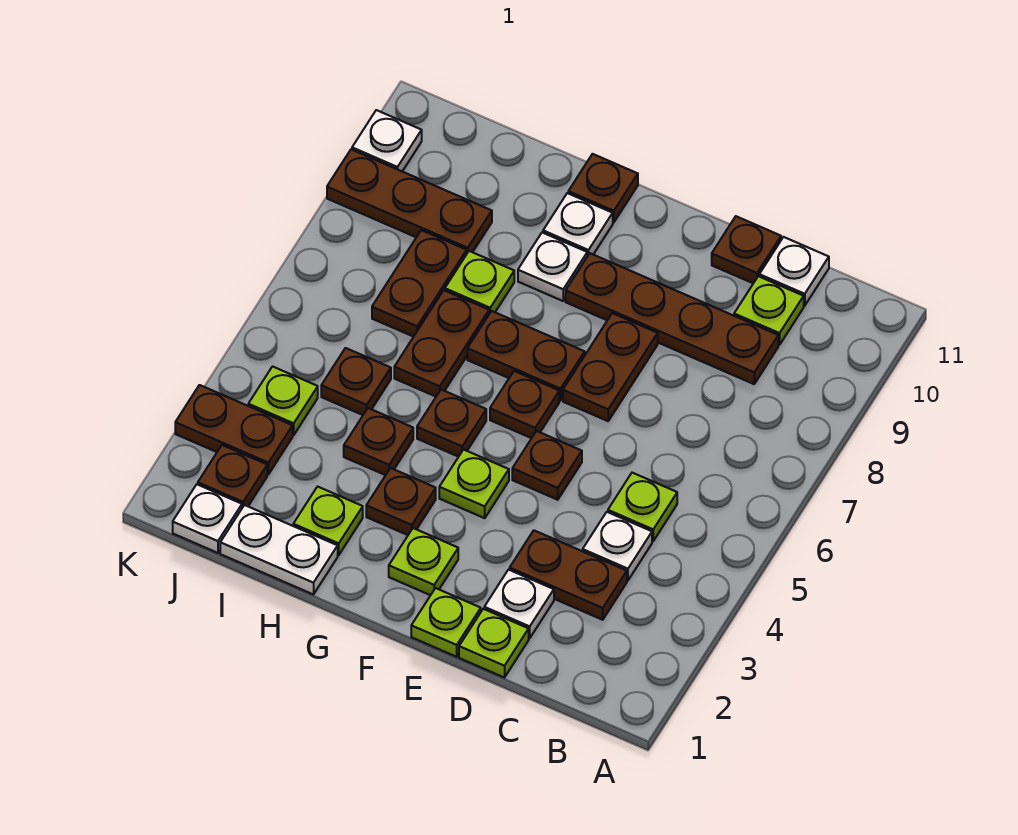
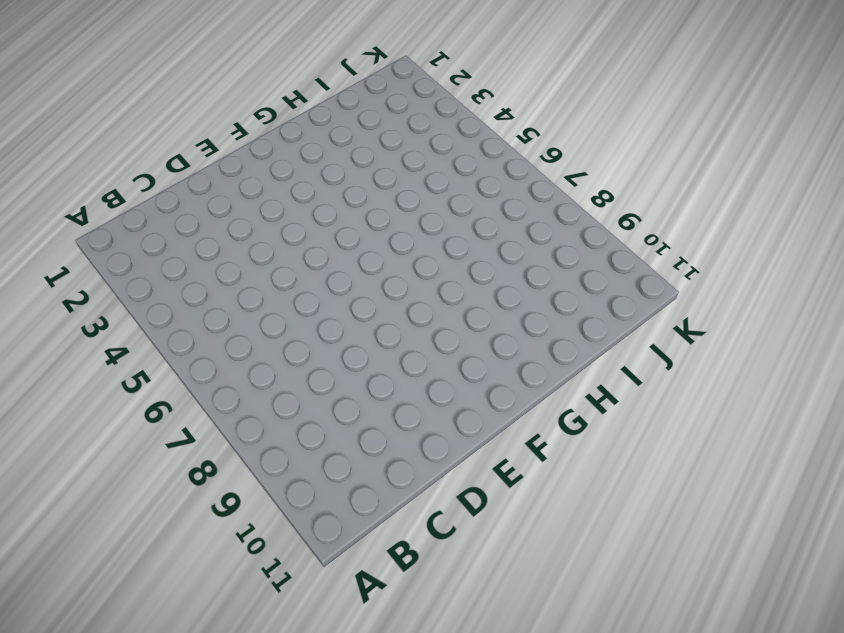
none -> brown plate C3:D3 level 1
none -> white plate C4 level 1
none -> lime plate C5 level 1
none -> brown plate C9:F9 level 1

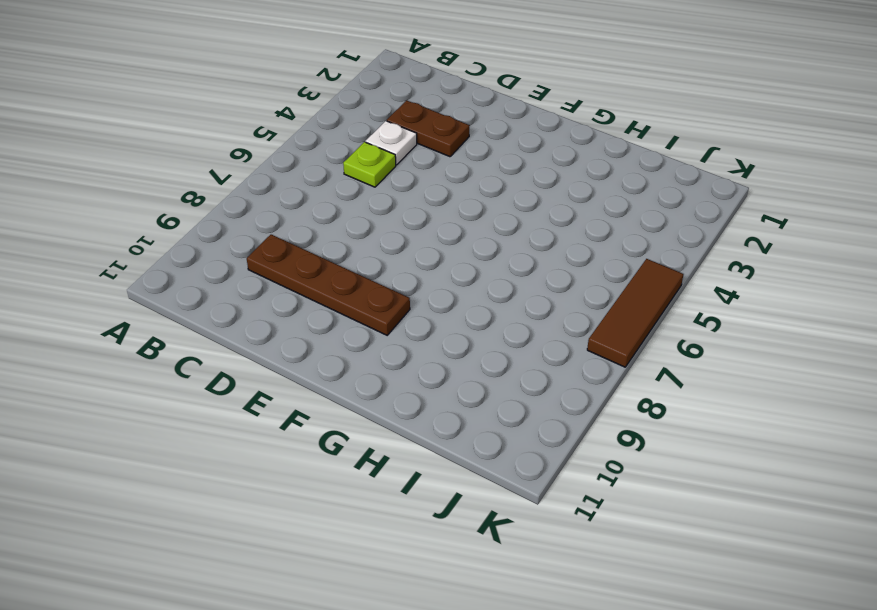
brown tile K5:K7 level 1 -> none
none -> lime plate C10 level 1
none -> white plate C11 level 1
none -> lime plate D1 level 1
none -> white plate D2 level 1

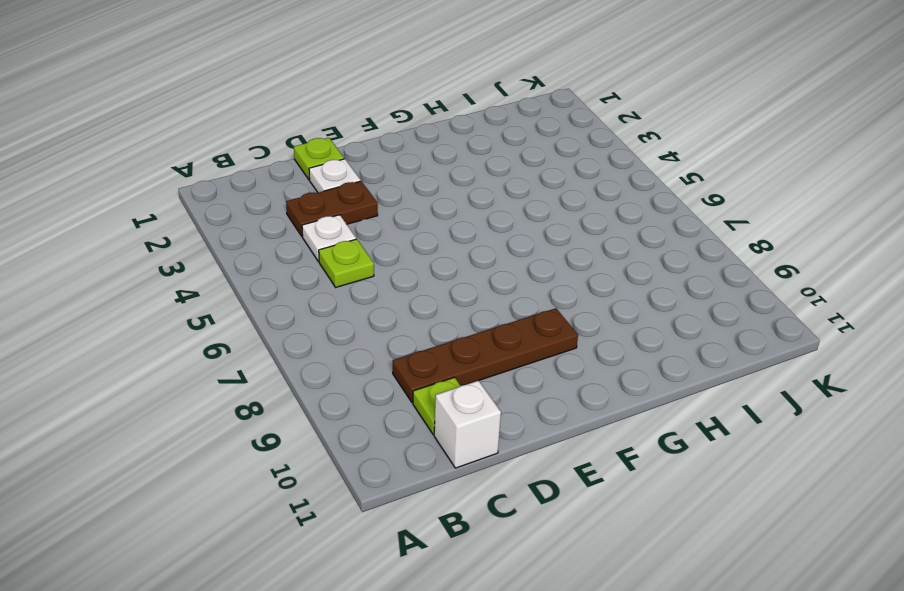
white brick C11 level 1 -> white plate C11 level 1
none -> brown plate D11 level 1
none -> lime plate E1 level 1
none -> brown plate E5 level 1
none -> brown plate E7:E8 level 1

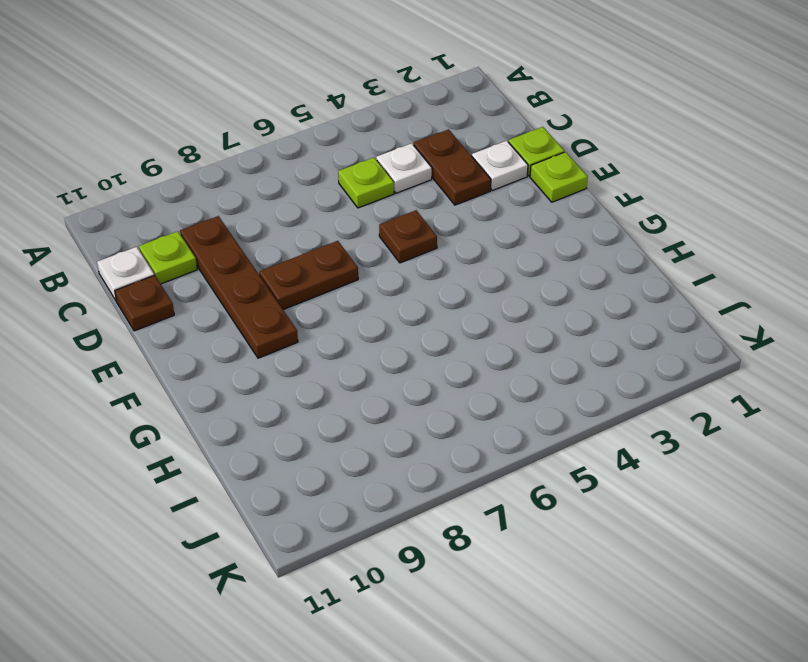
none -> lime plate F2 level 1
none -> lime plate F4 level 1
none -> brown plate F6 level 1
none -> brown plate F7:G7 level 1

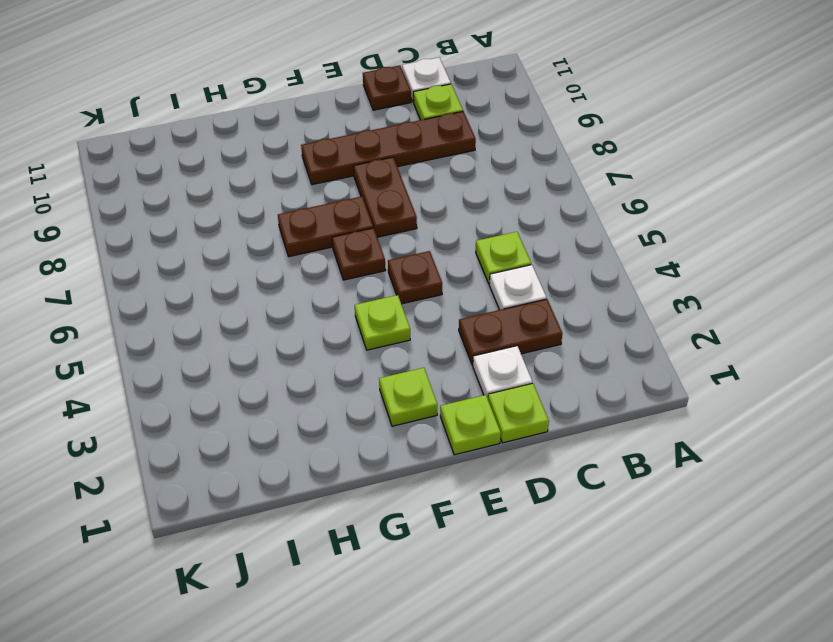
none -> brown plate G3 level 1
none -> brown plate G5 level 1
none -> white plate G9 level 1
none -> white plate G10 level 1

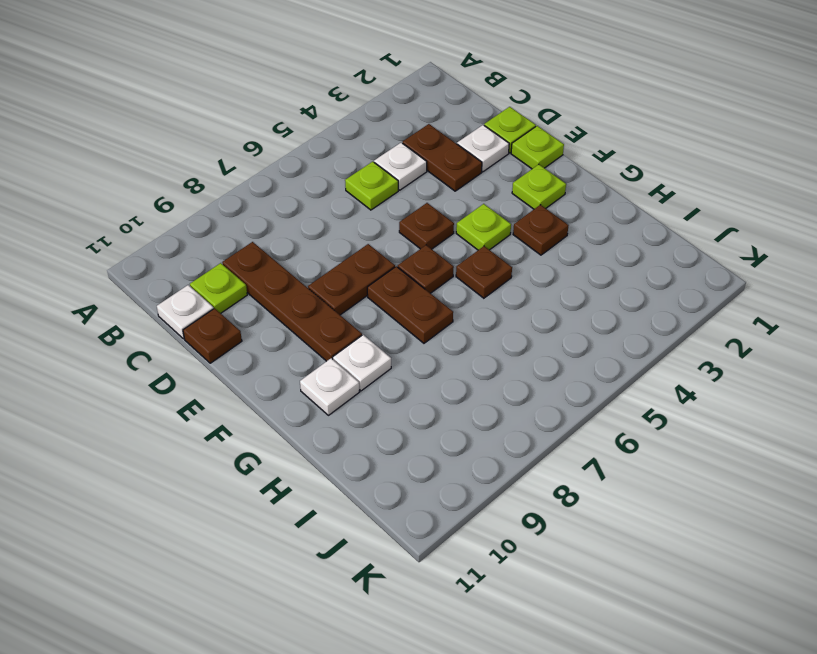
none -> brown plate G11 level 1
none -> white plate H1:I1 level 1
none -> lime plate H2 level 1
none -> brown plate H4 level 1

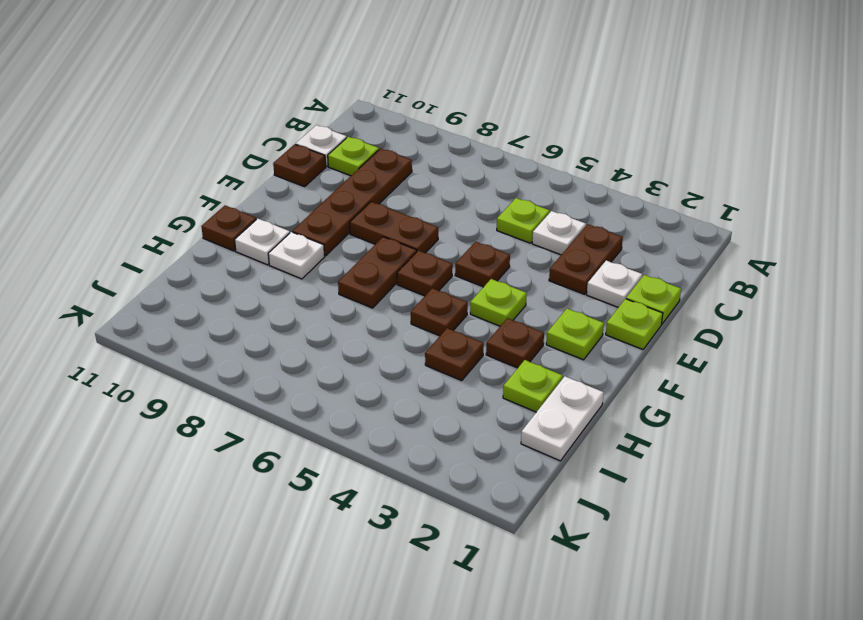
none -> brown plate H6:H7 level 1
none -> lime plate H8 level 1
none -> brown plate I5 level 1
none -> brown plate I7:I8 level 1

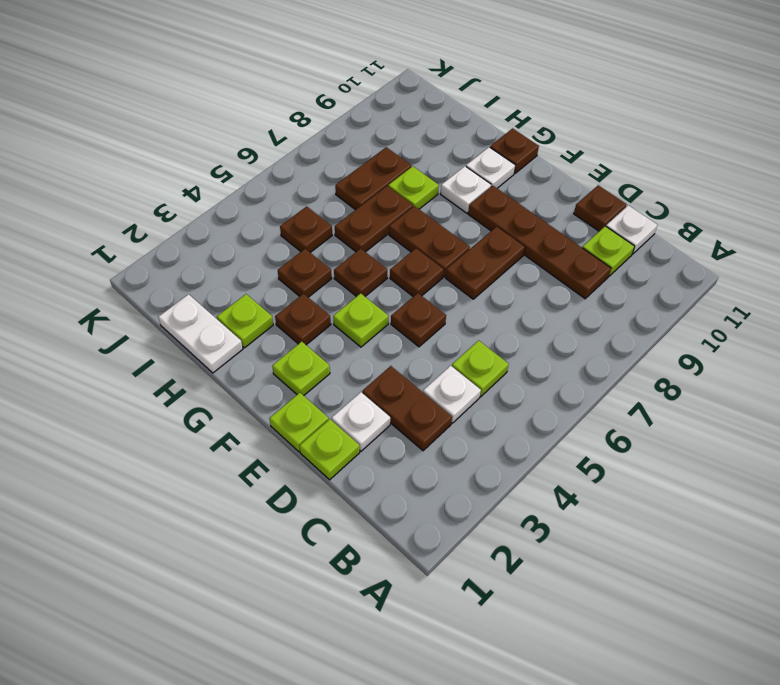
none -> brown plate I9:K9 level 1
none -> white plate J1 level 1
none -> brown plate J2 level 1
none -> brown plate J3:K3 level 1

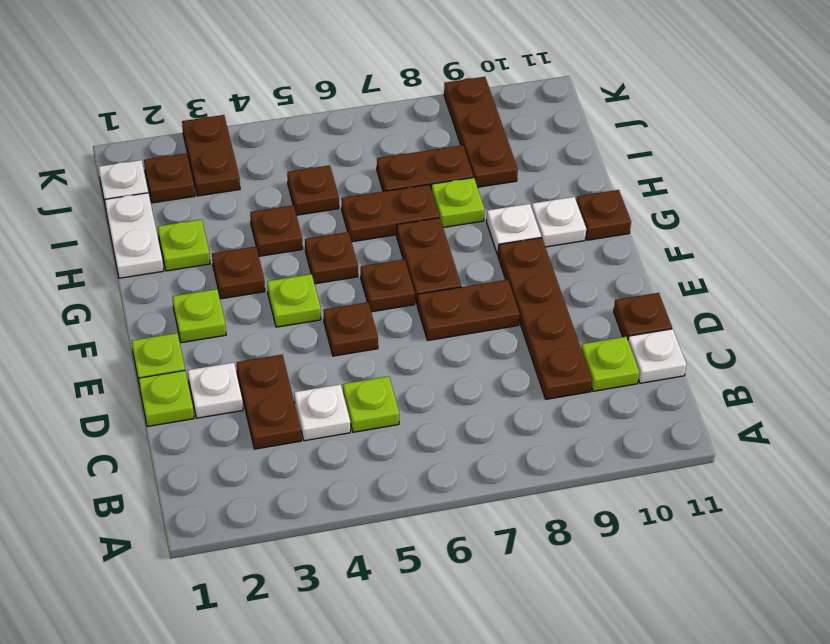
none -> lime plate J4 level 1
none -> white plate K10 level 1

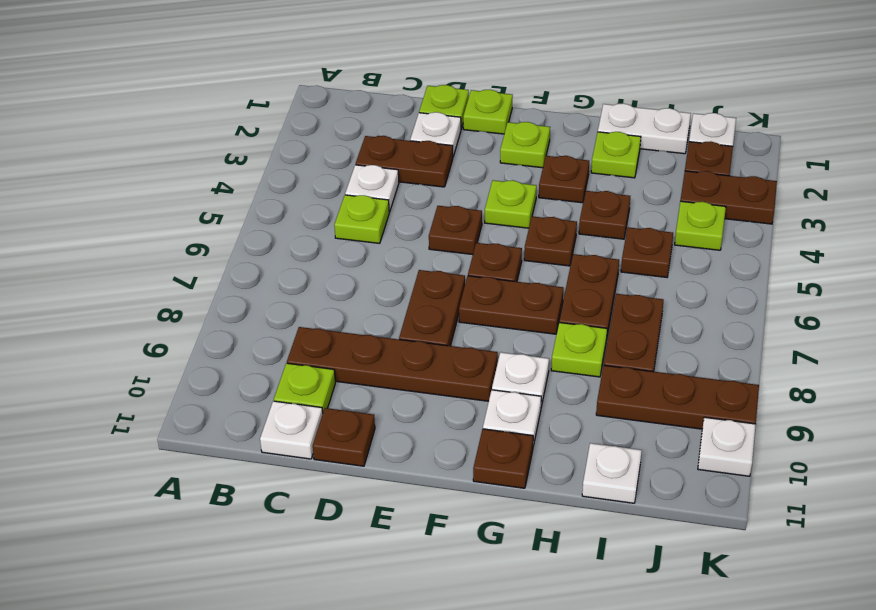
white plate I11 level 1 -> none

